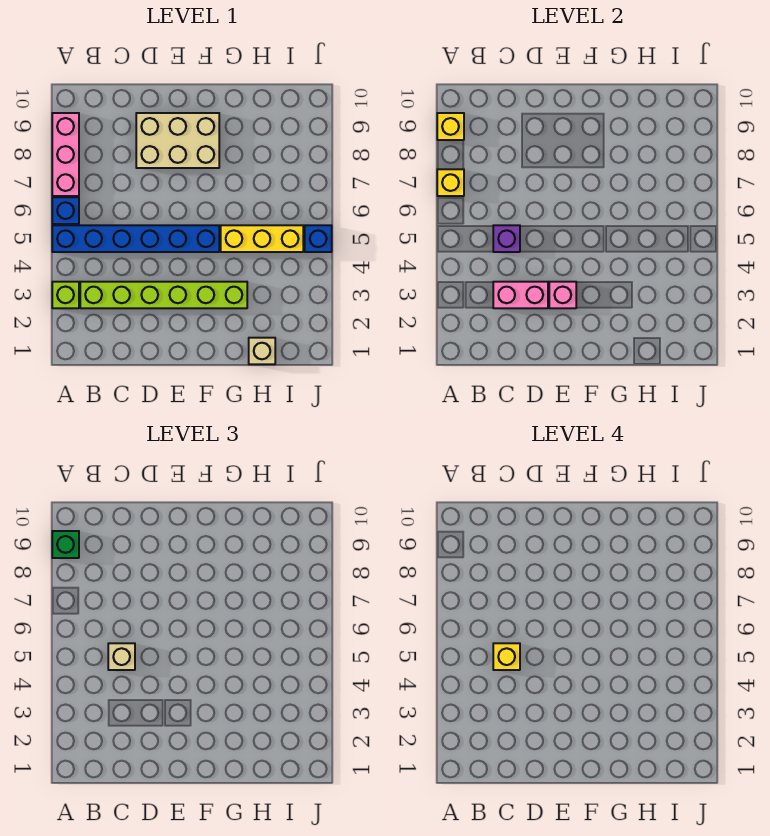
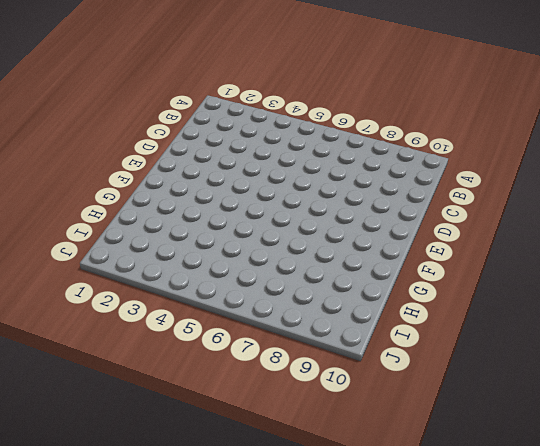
none -> lime brick A3 level 1
none -> blue brick A5:F5 level 1
none -> blue brick A6 level 1

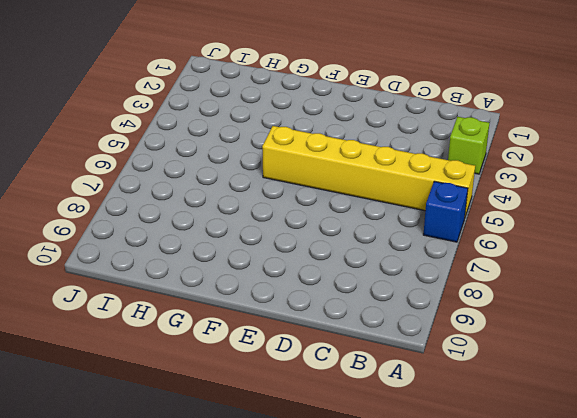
yellow brick A5:F5 level 1 -> blue brick A5:F5 level 1
none -> pink brick A7:A9 level 1
none -> lime brick B3:G3 level 1
none -> tan brick D8:F9 level 1

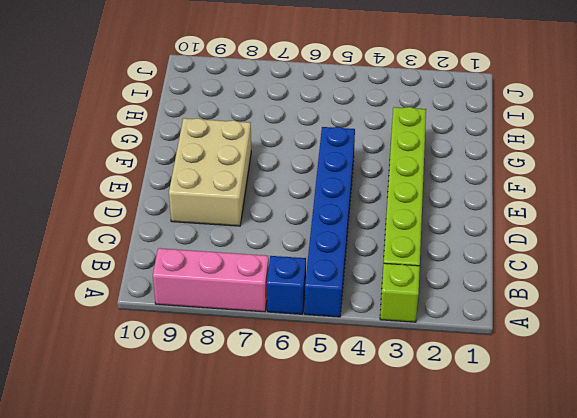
none -> yellow brick G5:I5 level 1
none -> tan brick H1 level 1
none -> blue brick J5 level 1

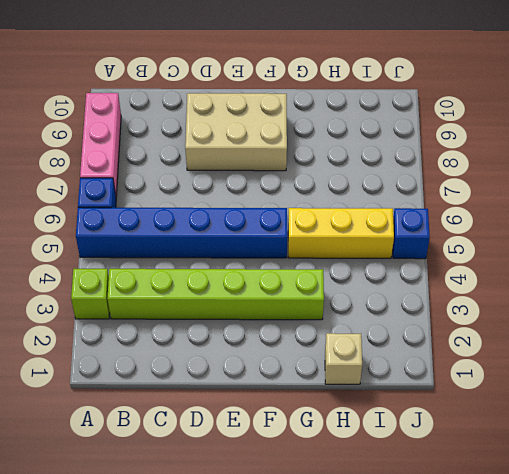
none -> yellow brick A7 level 2
none -> yellow brick A9 level 2
none -> pink brick C3:D3 level 2

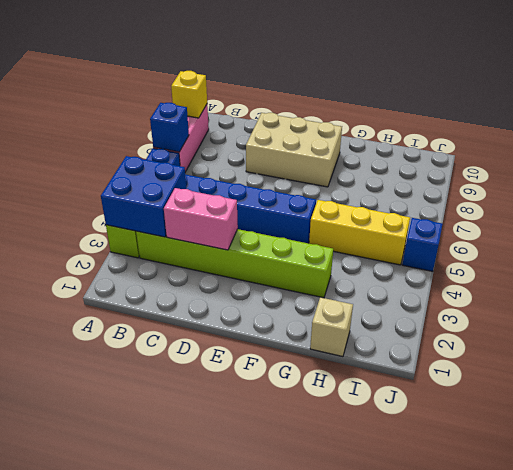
blue brick A3:B4 level 2 -> none
blue brick A7 level 2 -> yellow brick A7 level 2
none -> purple brick C5 level 2
none -> pink brick E3 level 2
none -> green brick A9 level 3

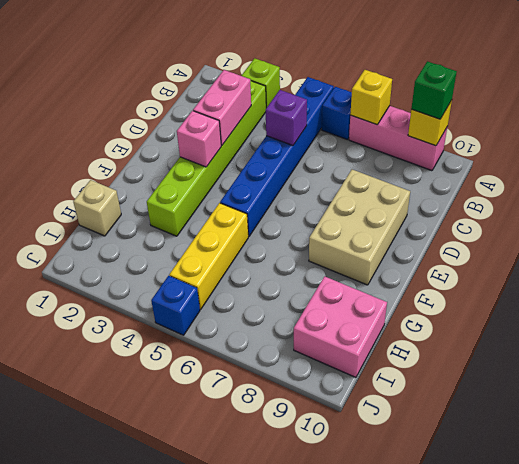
pink brick H9:I10 level 1 -> none
none -> tan brick C5 level 3
none -> yellow brick C5 level 4

